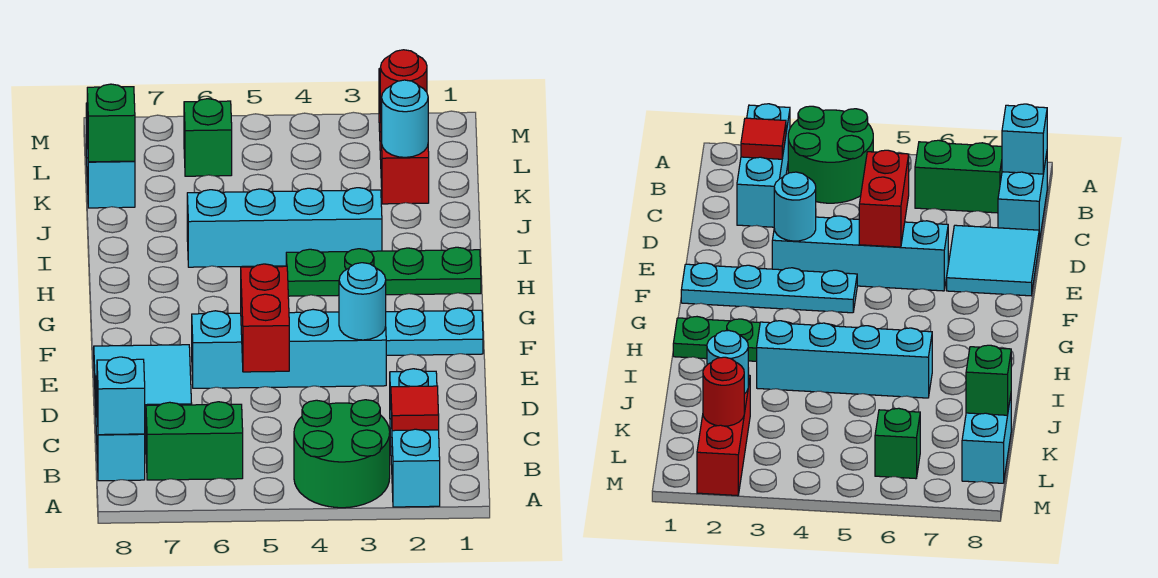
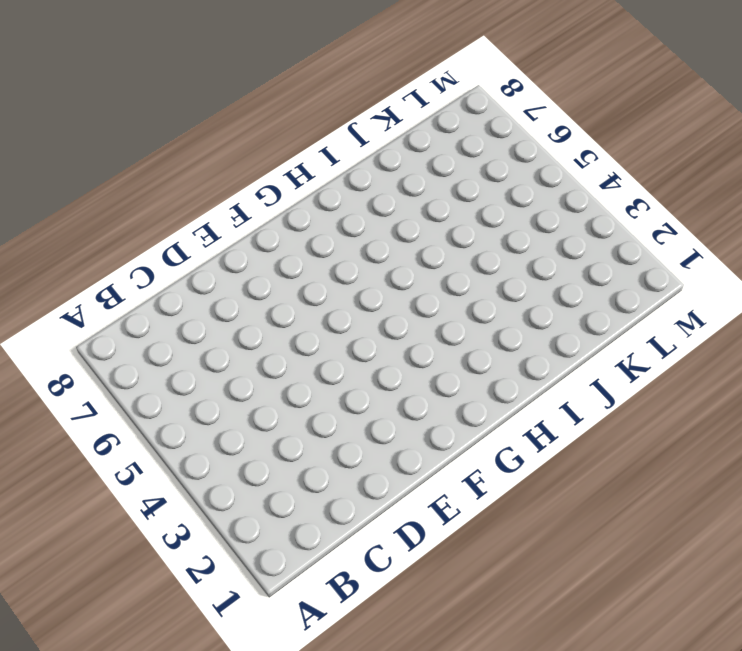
none -> cyan brick A2:C2 level 1
none -> green round brick A3:B4 level 1
none -> green brick B6:B7 level 1

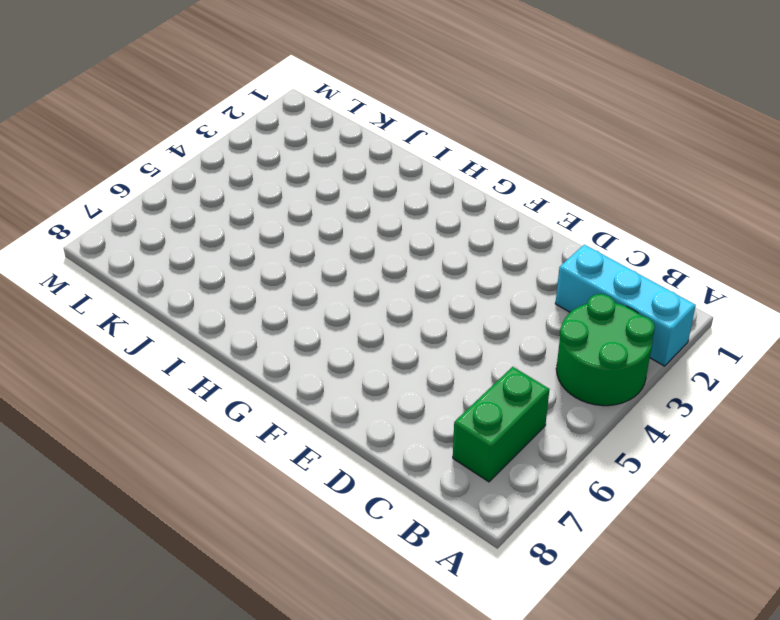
none -> cyan brick B8:C8 level 1
none -> cyan tile D7:E8 level 1
none -> cyan brick E3:E6 level 1

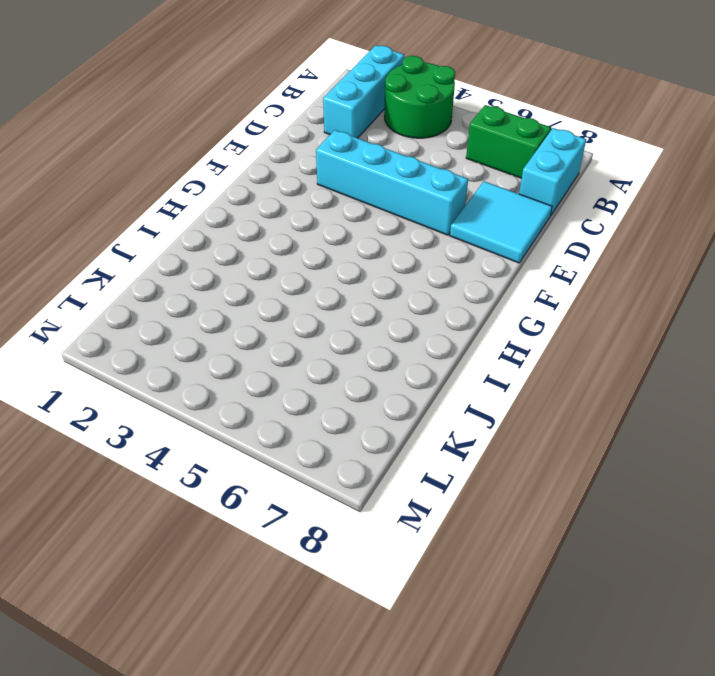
none -> cyan plate F1:F4 level 1
none -> green plate H1:H4 level 1
none -> cyan brick I3:I6 level 1

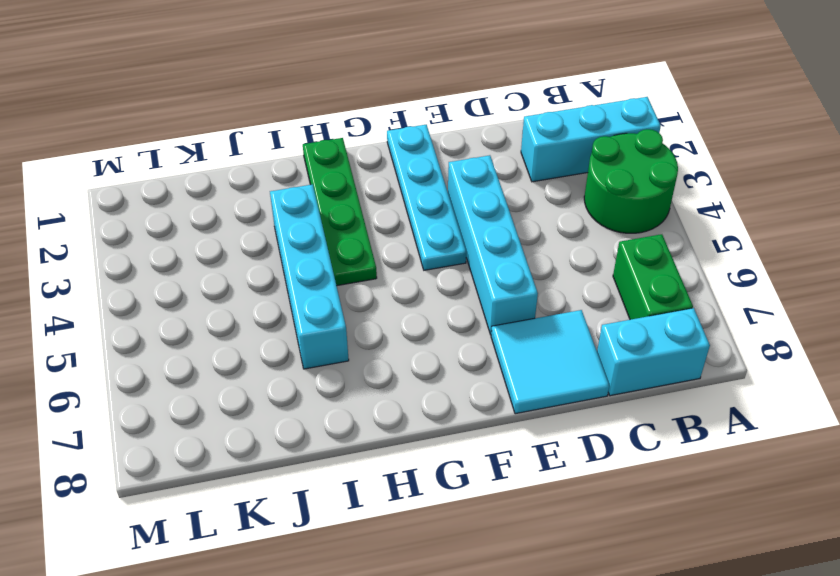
none -> red brick K2:M2 level 1
none -> cyan brick K8:L8 level 1
none -> green brick L6 level 1

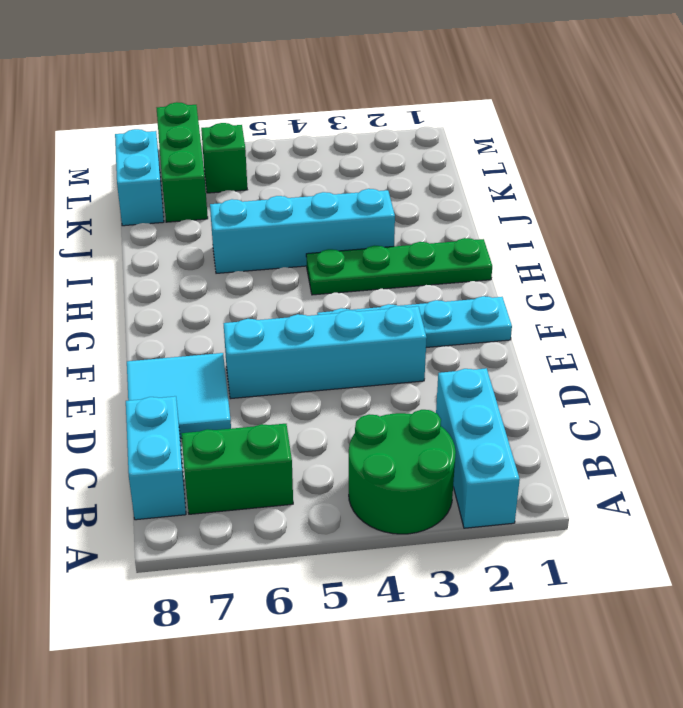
green brick K7:M7 level 1 -> none
none -> red brick K2:M2 level 1
none -> red tile B2 level 2
none -> cyan brick B8 level 2

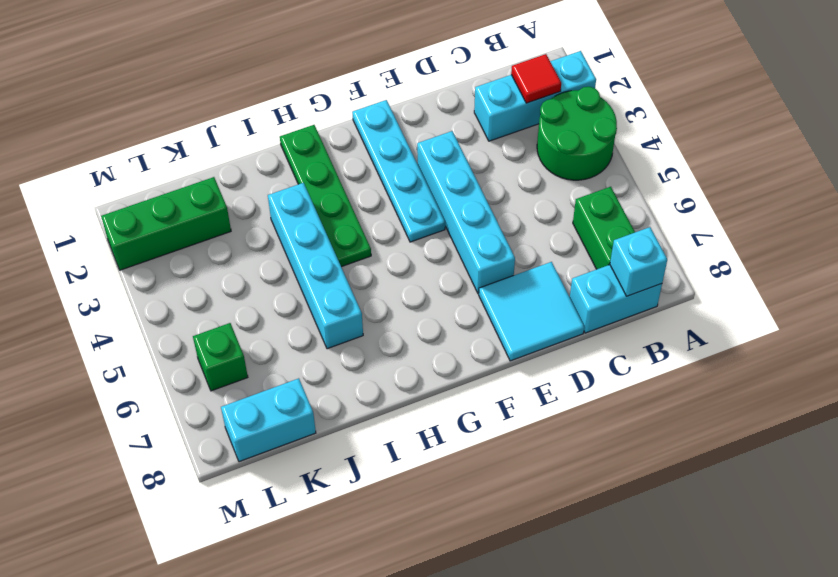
green brick K2:M2 level 1 -> red brick K2:M2 level 1
none -> red brick D5:E5 level 2
none -> cyan round brick E3 level 2
none -> cyan round brick K2 level 2

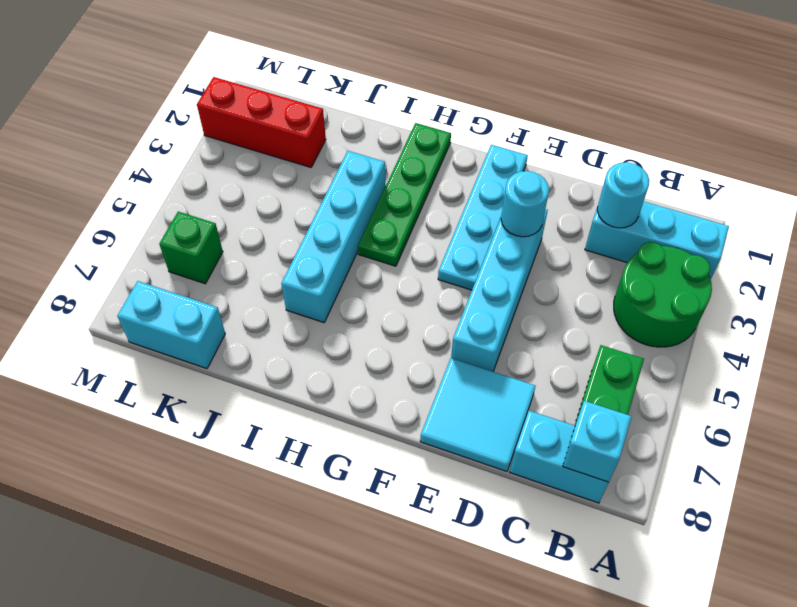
cyan round brick C2 level 2 -> cyan round brick K2 level 2
none -> red tile B2 level 2
none -> red brick D5:E5 level 2
none -> green brick K8 level 2

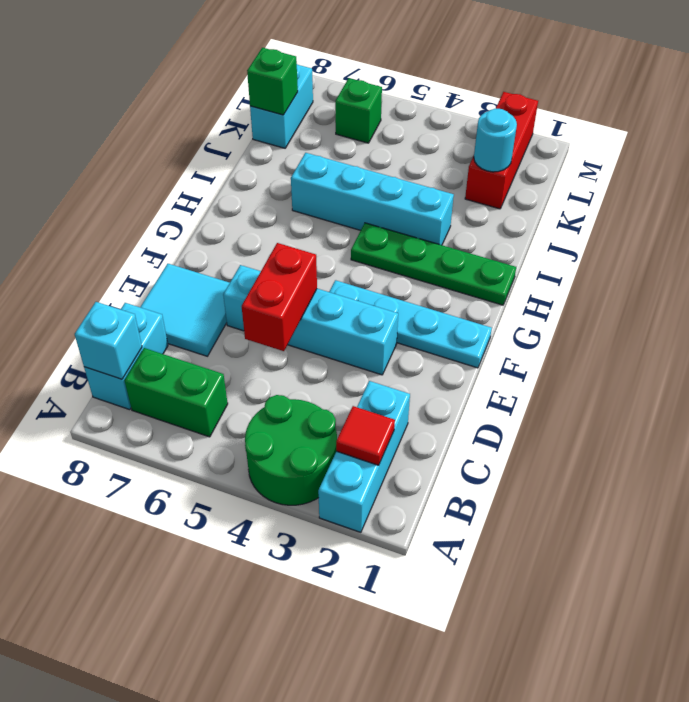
none -> cyan round brick E3 level 2
none -> red round brick L2 level 2

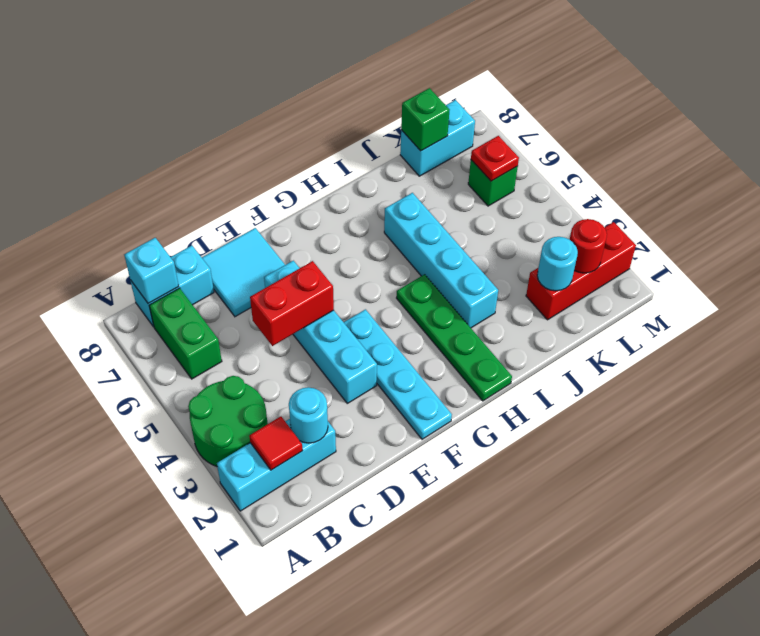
cyan round brick C2 level 2 -> cyan round brick E3 level 2
red plate L6 level 2 -> none

